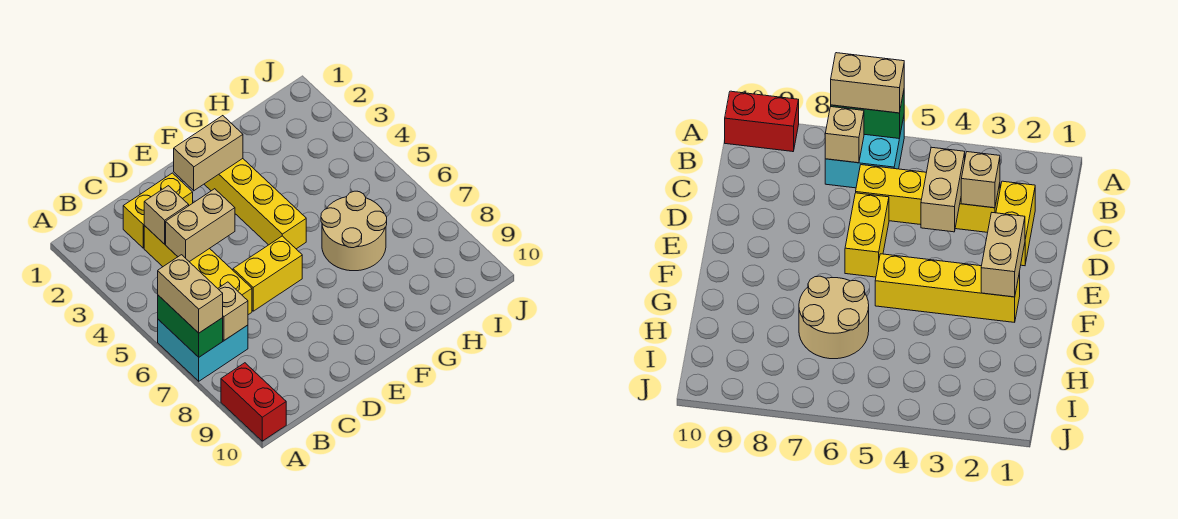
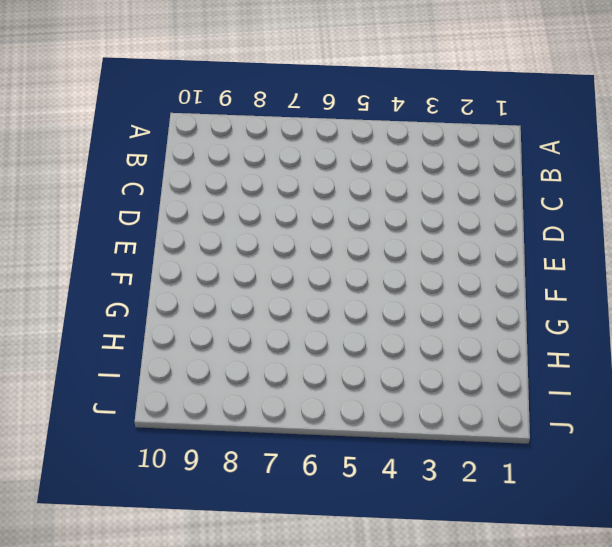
none -> cyan brick A6:B7 level 1
none -> red brick A9:A10 level 1
none -> yellow brick C2:D2 level 1

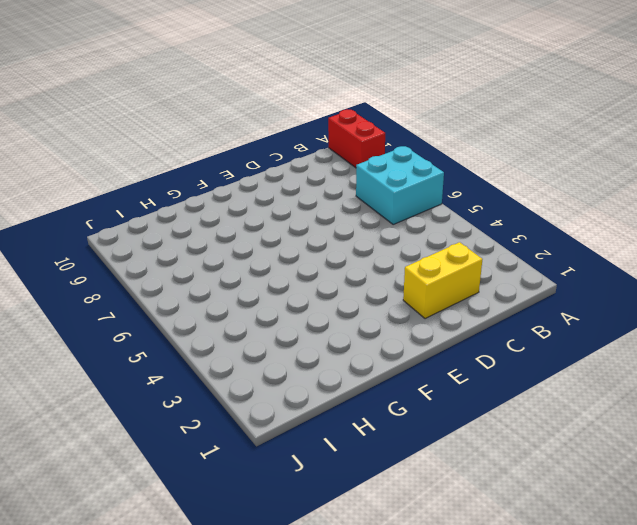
none -> yellow brick C3:C6 level 1
none -> yellow brick D6:E6 level 1
none -> yellow brick F2:F5 level 1

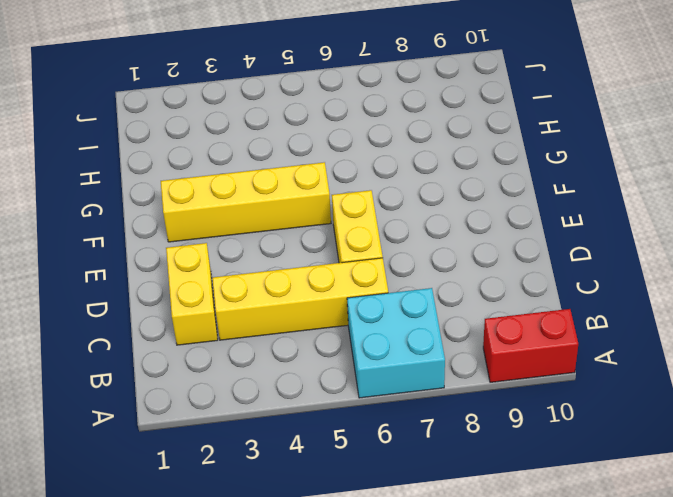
none -> tan round brick G6:H7 level 1
none -> green brick A6:A7 level 2
none -> tan brick B7 level 2

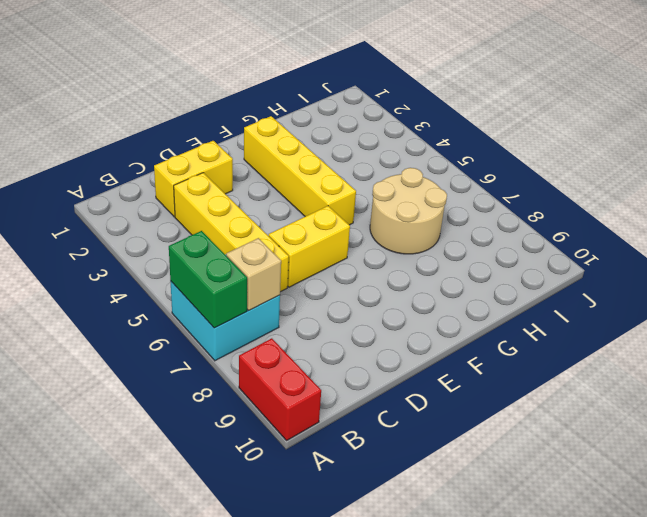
none -> tan brick C3 level 2
none -> tan brick C4:D4 level 2
none -> tan brick E2:F2 level 2

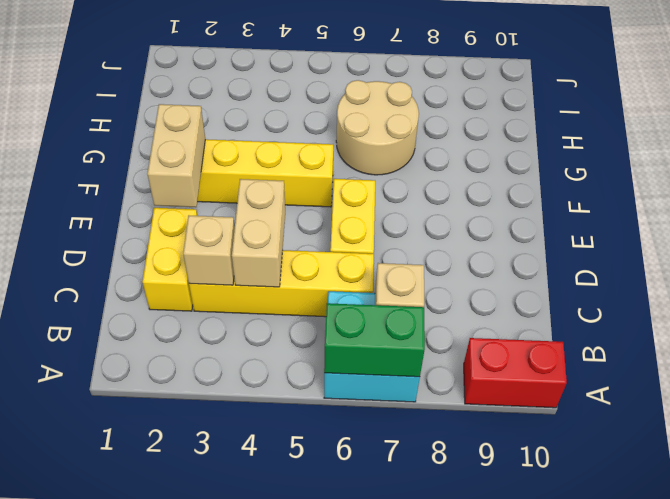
none -> tan brick A6:A7 level 3

